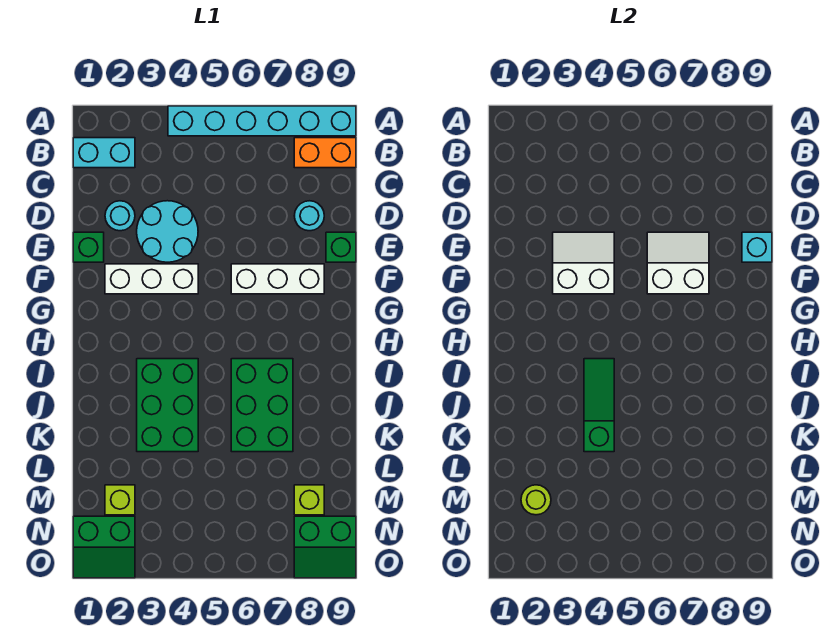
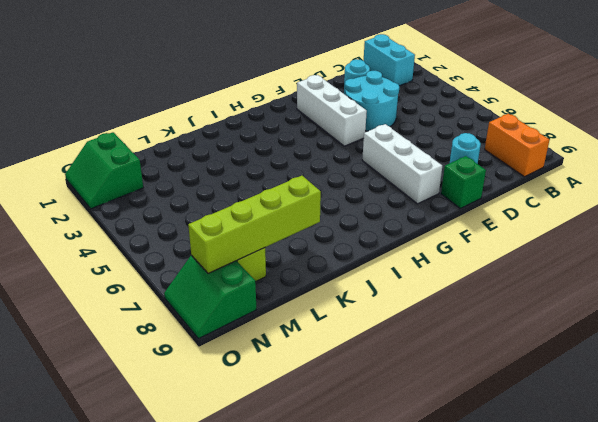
lime brick K8:N8 level 2 -> none
none -> cyan brick A4:A9 level 1
none -> green brick E1 level 1
none -> green brick I3:K4 level 1

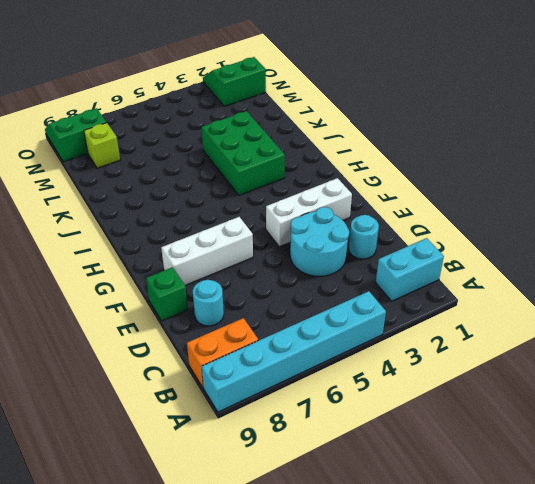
none -> green brick E1 level 1
none -> green brick I6:K7 level 1
none -> lime brick M2 level 1

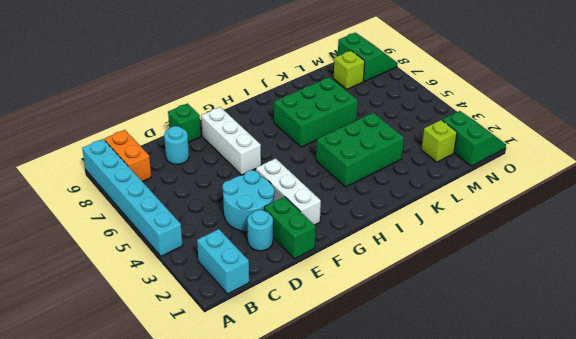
green brick E1:E2 level 1 -> green brick E1 level 1
none -> white slope E3:F4 level 2 top F
none -> white slope E6:F7 level 2 top F
none -> cyan brick E9 level 2

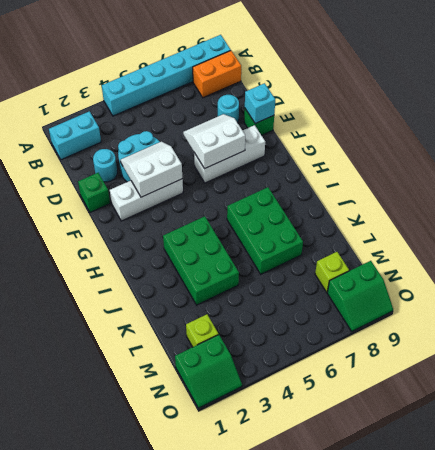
none -> green slope I4:K4 level 2 top K
none -> lime round brick M2 level 2

